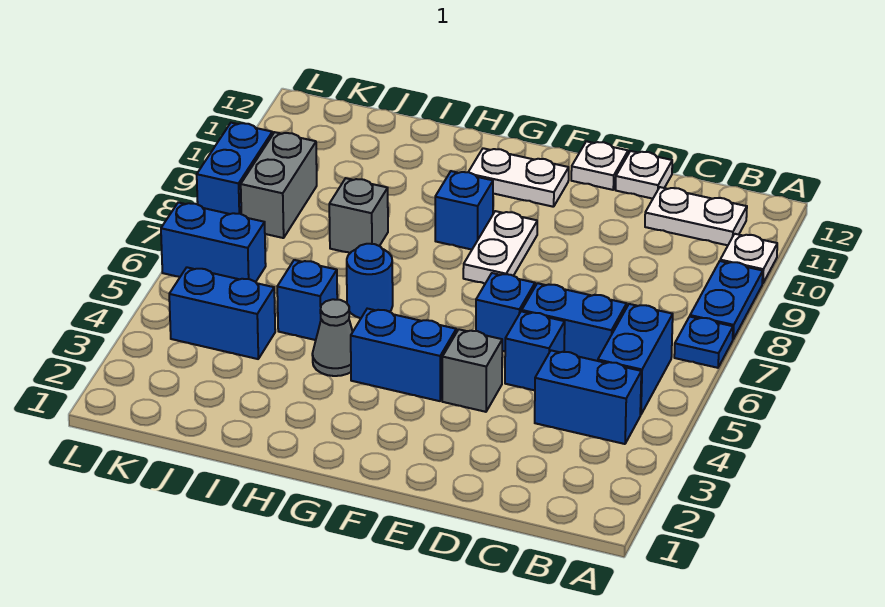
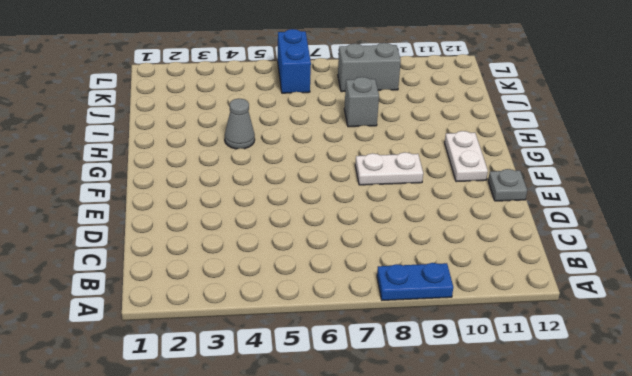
grey plate E12 level 1 -> white plate E12 level 1
none -> blue plate A7 level 1
none -> white plate A10 level 1
none -> blue brick B4:C4 level 1

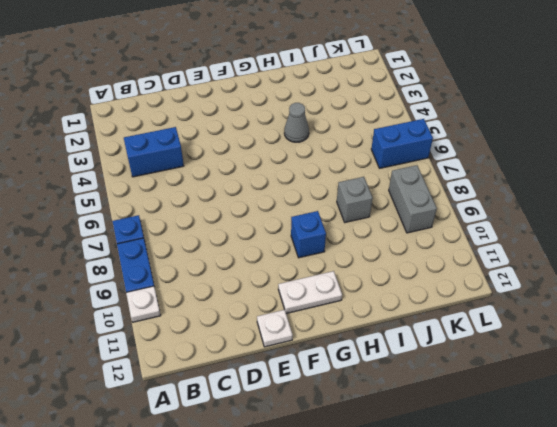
none -> blue brick B5:B6 level 1
none -> white plate B11:C11 level 1
none -> blue brick C6:D6 level 1

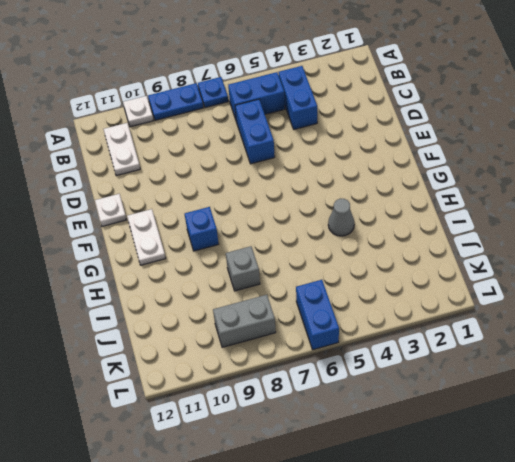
none -> blue brick D5 level 1
none -> white plate D12 level 1
none -> grey brick E4 level 1

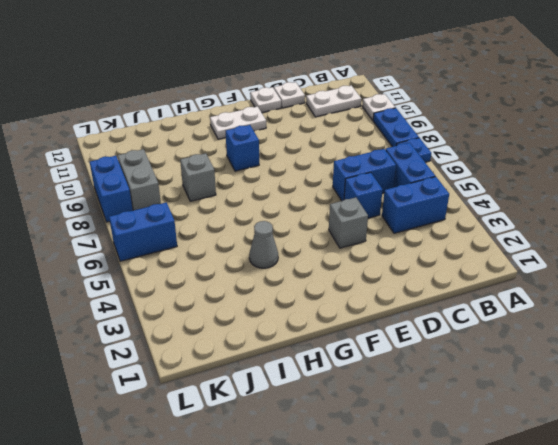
none -> blue brick E6 level 1
none -> blue brick F4:G4 level 1
none -> white plate F8:F9 level 1

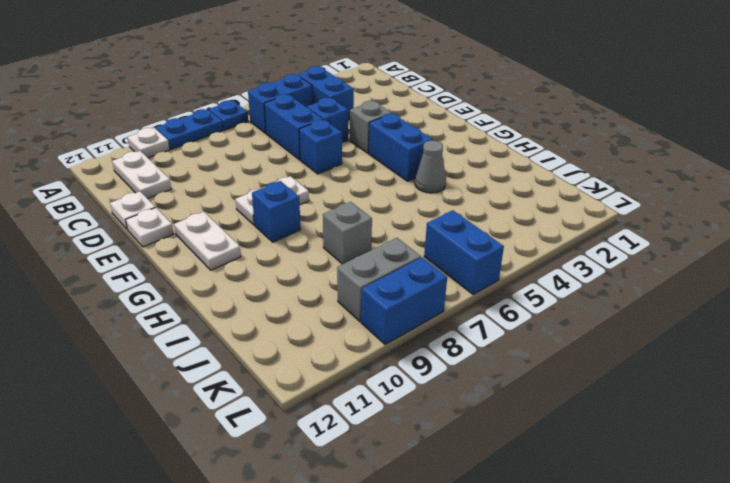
none -> blue round brick H6 level 1
none -> blue brick I5 level 1
none -> blue brick J4:K4 level 1

